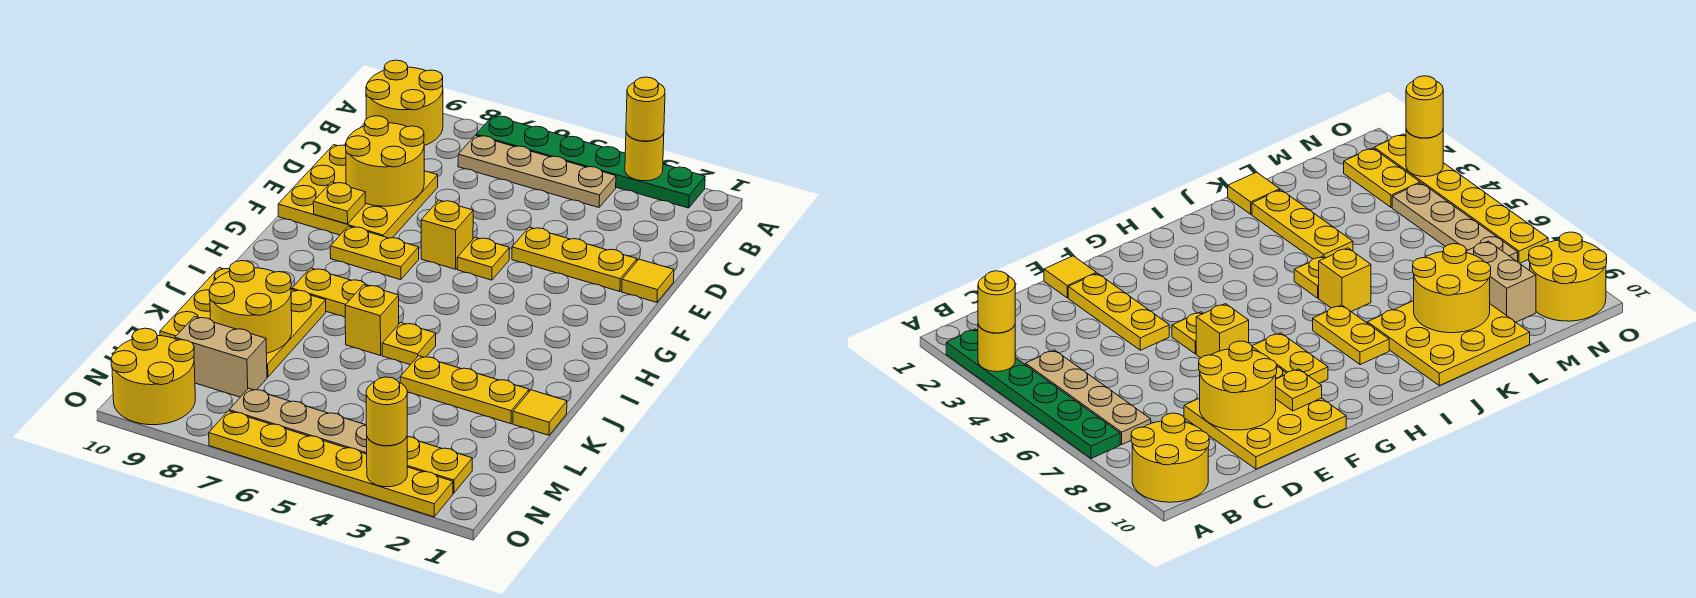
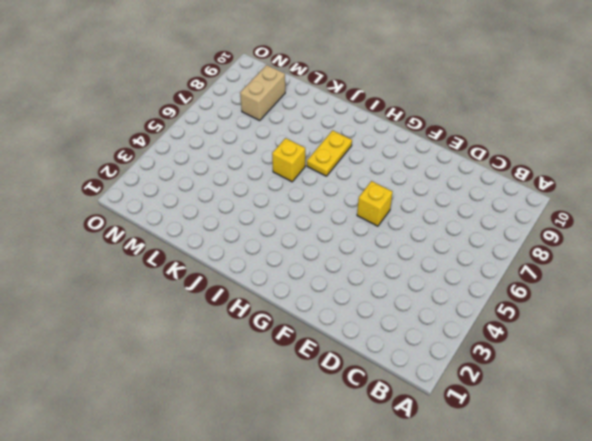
none -> green plate A2:A7 level 1
none -> yellow round brick A9:B10 level 1
none -> tan plate B4:B7 level 1

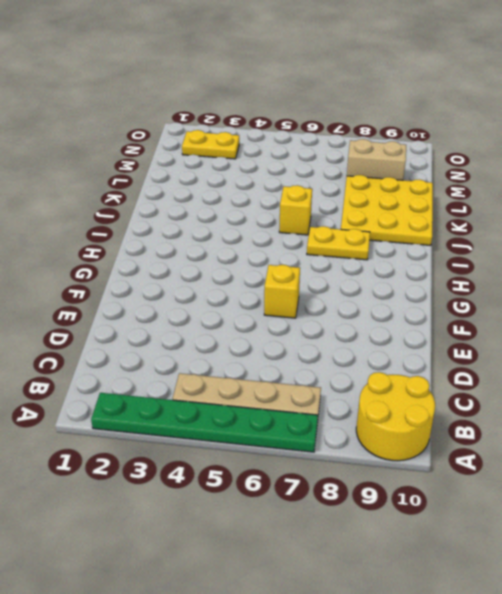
none -> yellow plate D8:F10 level 1
none -> yellow tile E1 level 1
none -> yellow plate E2:E4 level 1

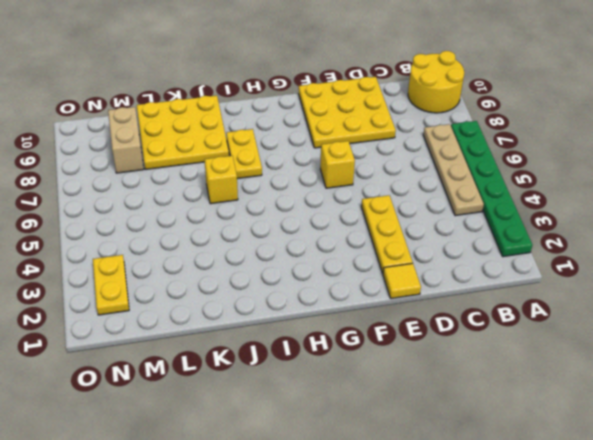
none -> yellow plate F5 level 1
none -> yellow plate G7:G8 level 1
none -> yellow plate J5 level 1

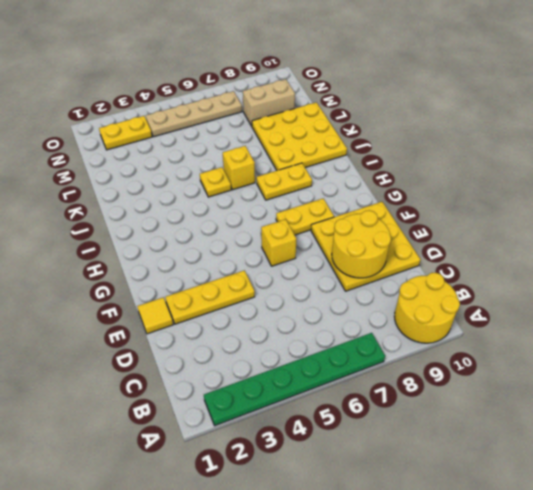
none -> tan plate B4:B7 level 1
none -> yellow plate F5 level 1
none -> yellow tile K1 level 1

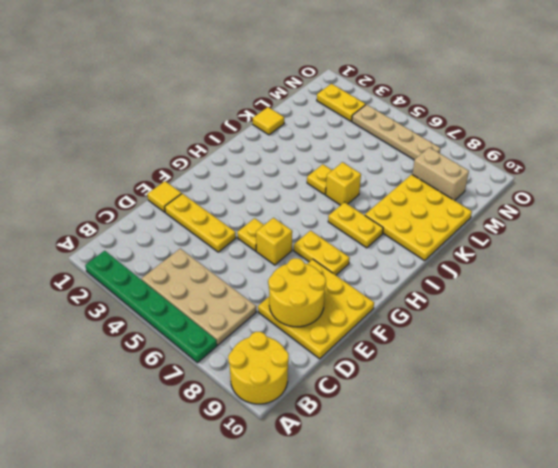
tan plate B4:C7 level 1 -> tan plate B4:B7 level 1
none -> yellow plate K2:K4 level 1
none -> yellow round brick N9:O10 level 1
none -> yellow plate O2:O7 level 1

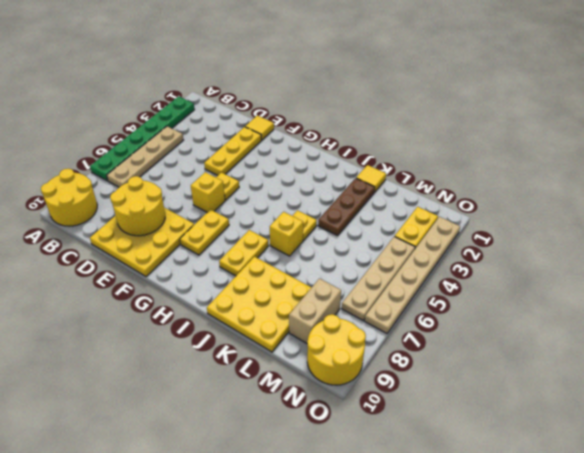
brown plate K2:K4 level 1 -> yellow plate K2:K4 level 1
tan plate O2:O7 level 1 -> yellow plate O2:O7 level 1
none -> yellow round brick A3 level 2
none -> yellow plate F9 level 2
none -> yellow round brick K8:L9 level 2

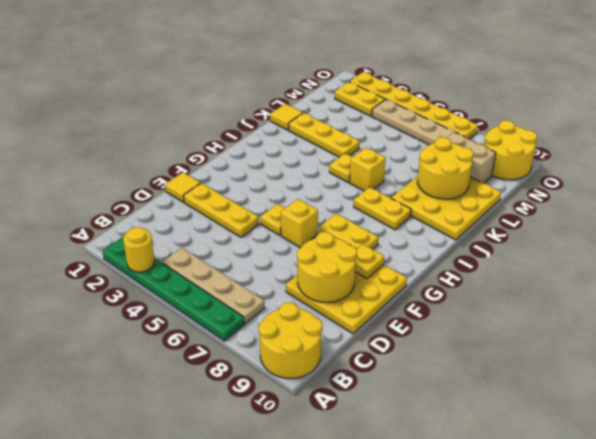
none -> yellow round brick O3 level 2
none -> yellow round brick A3 level 3
none -> yellow round brick O3 level 3

